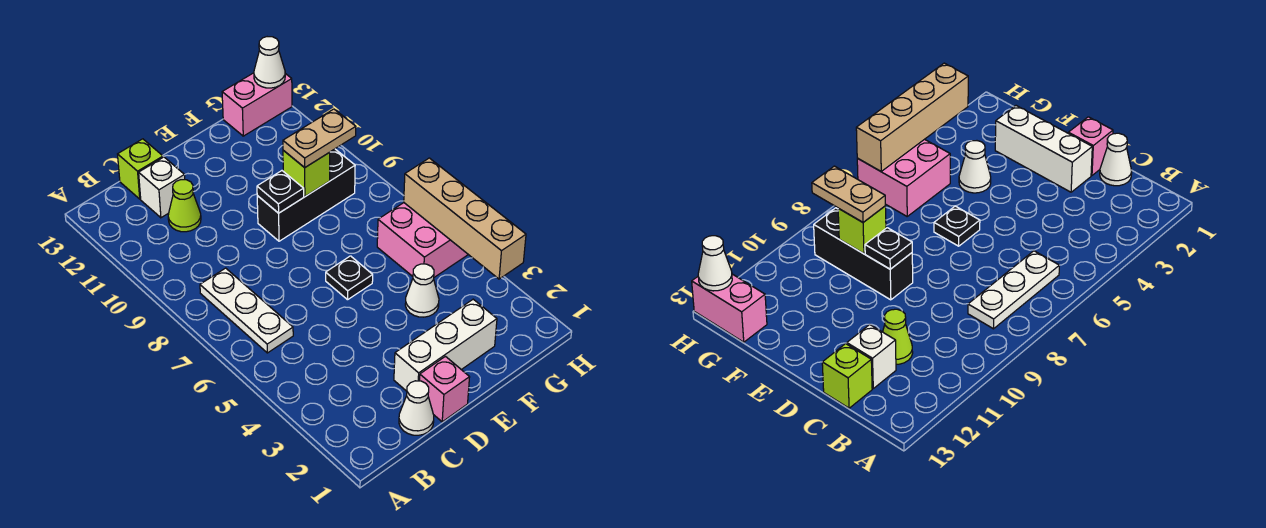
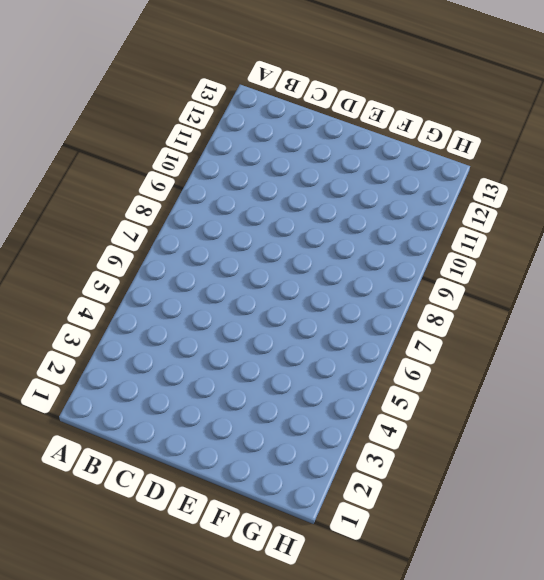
none -> white plate B6:B8 level 1
none -> white cone C1 level 1
none -> lime cone C11 level 1

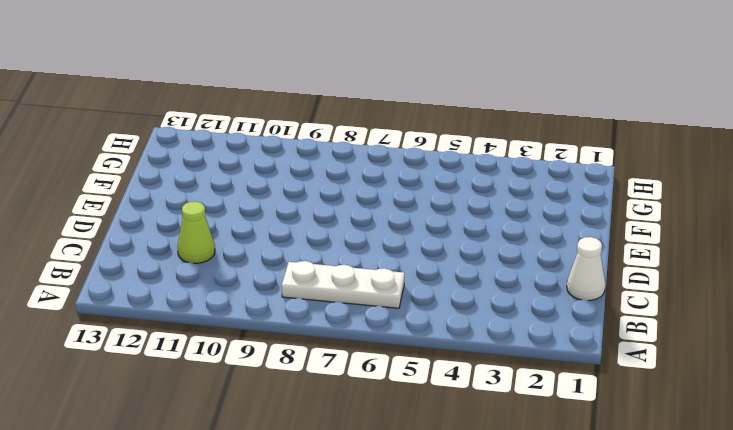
none -> white brick C12 level 1
none -> lime brick C13 level 1
none -> pink brick D1 level 1

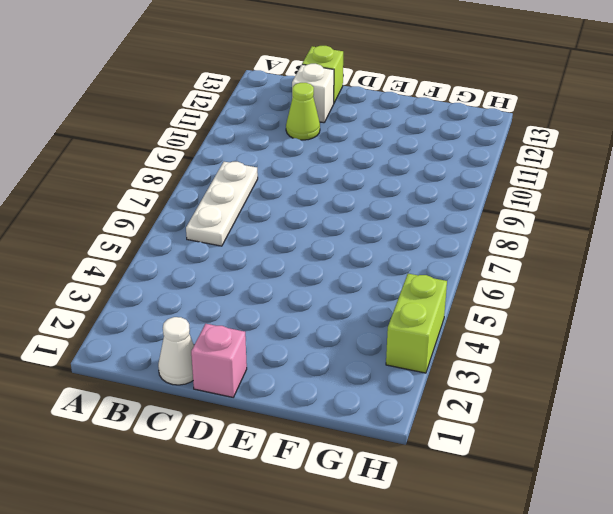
lime brick H3:H4 level 1 -> none
none -> white brick D2:F2 level 1
none -> black plate E6 level 1
none -> black brick E9:G9 level 1

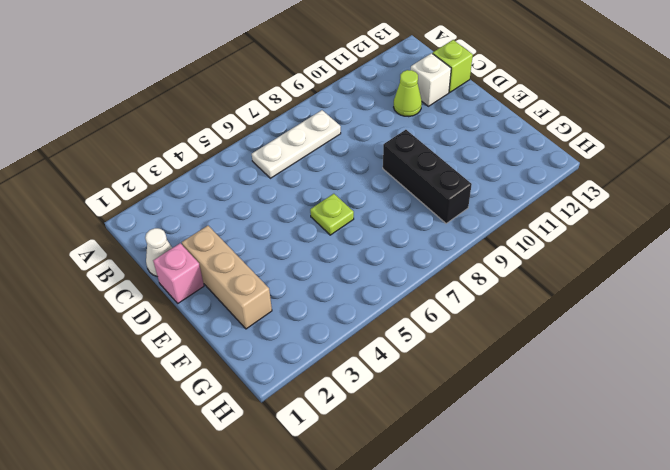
tan brick D2:F2 level 1 -> white brick D2:F2 level 1
lime plate E6 level 1 -> black plate E6 level 1
none -> white cone F4 level 1
none -> pink brick G5:H6 level 1
none -> pink brick G13:H13 level 1

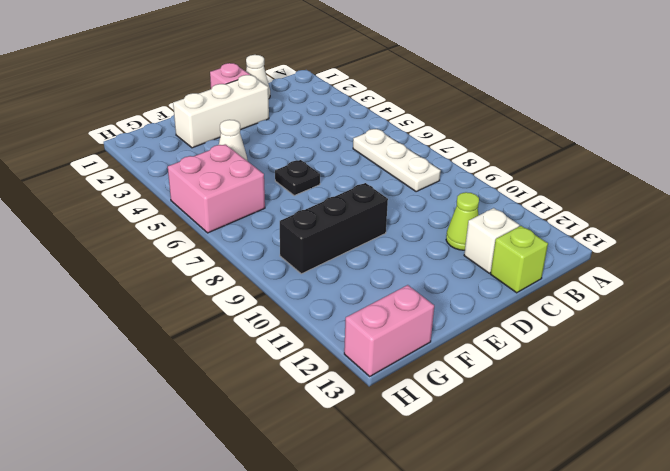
none -> black plate E9 level 2
none -> lime brick F9 level 2
none -> tan brick H3:H6 level 2

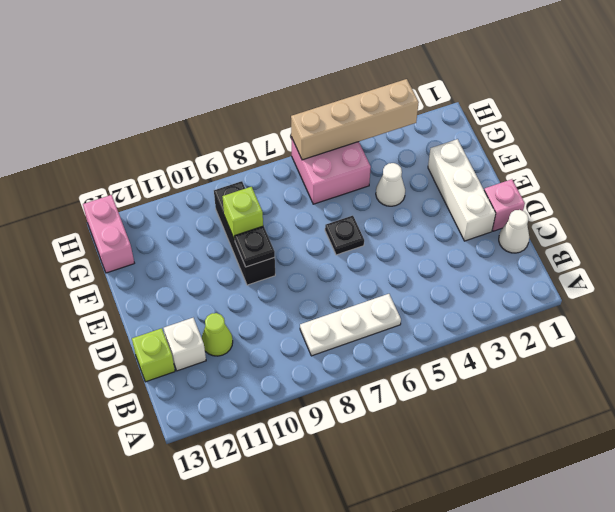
none -> white cone H13 level 2
none -> tan plate F9:G9 level 3

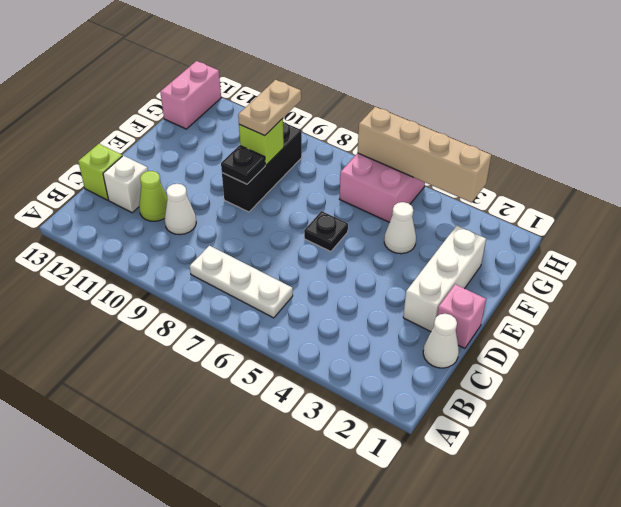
white cone C10 level 1 -> white cone H13 level 2

